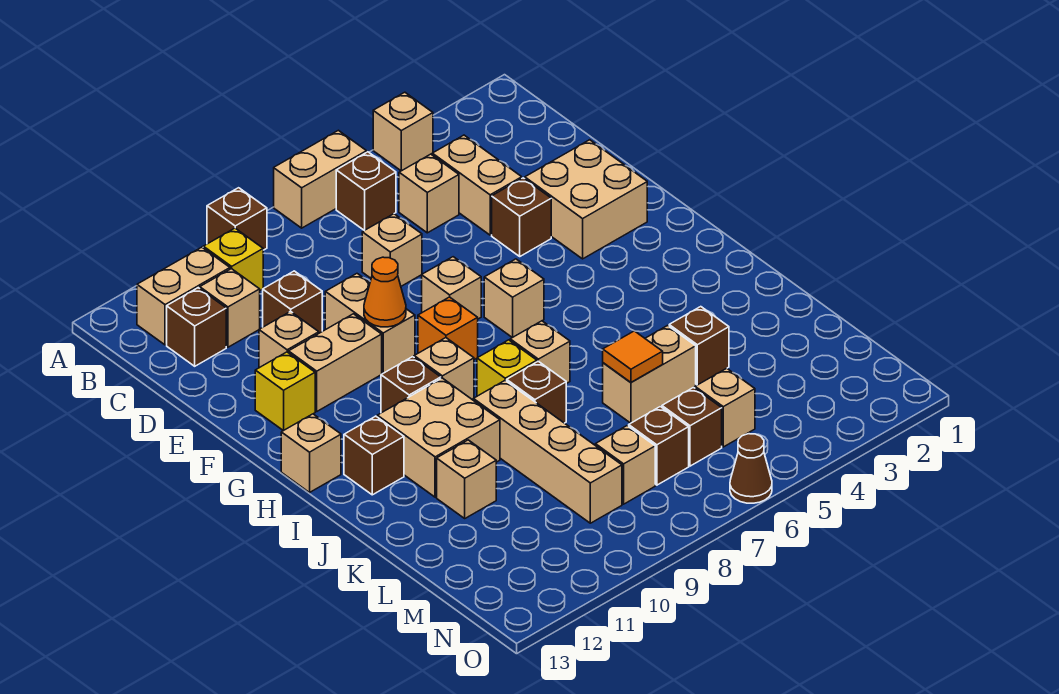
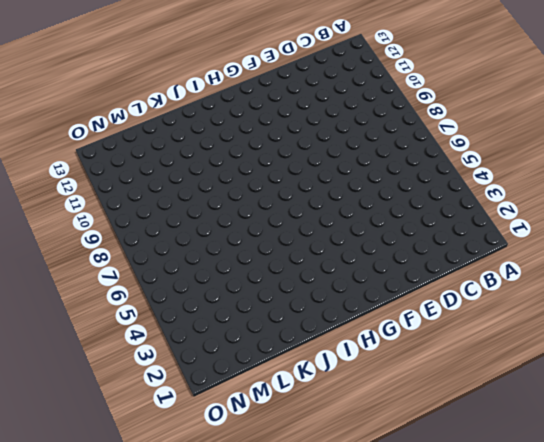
none -> tan brick A4 level 1
none -> tan brick A6:A7 level 1
none -> brown brick A9 level 1
none -> brown brick B6 level 1

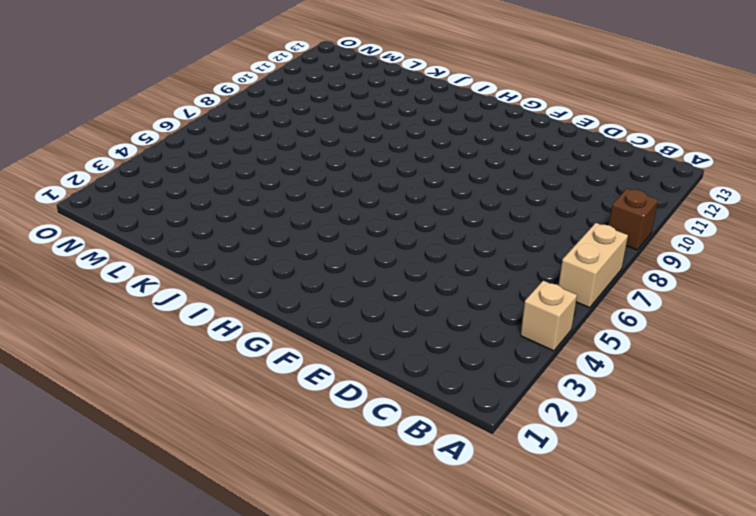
none -> brown brick B6 level 1
none -> yellow brick B10 level 1
none -> tan brick B11:B12 level 1
none -> tan brick C4:D4 level 1

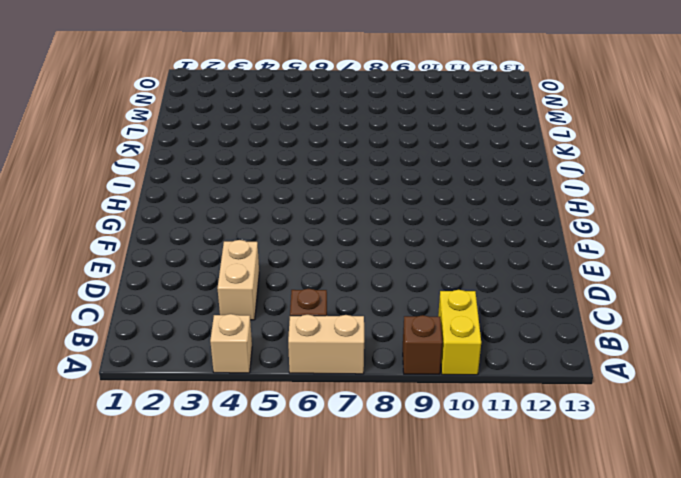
yellow brick A10:B10 level 1 -> yellow brick B10 level 1
none -> tan brick B11:B12 level 1
none -> tan brick C5 level 1
none -> tan brick C11 level 1
none -> brown brick C12 level 1

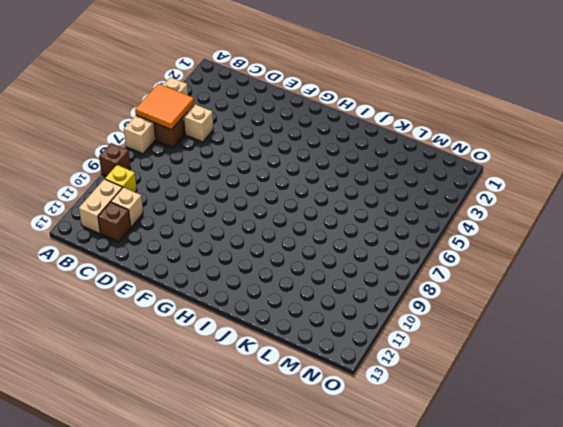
orange tile A5:B6 level 2 -> none
none -> tan brick C4:D4 level 1
none -> tan brick D7 level 1
none -> brown brick D10 level 1
none -> tan brick E2:F3 level 1

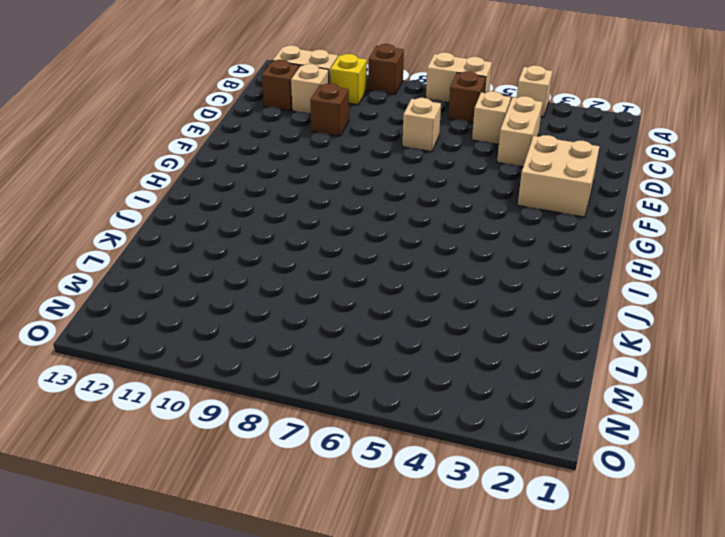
none -> brown brick E4 level 1
none -> tan brick E9:F9 level 1
none -> tan brick E11 level 1
none -> tan brick F7 level 1

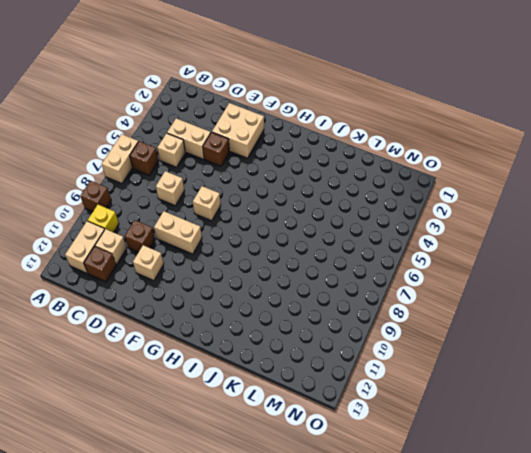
none -> tan brick A4 level 1
none -> tan brick F10:F11 level 1
none -> yellow brick F12 level 1
none -> tan brick G6 level 1

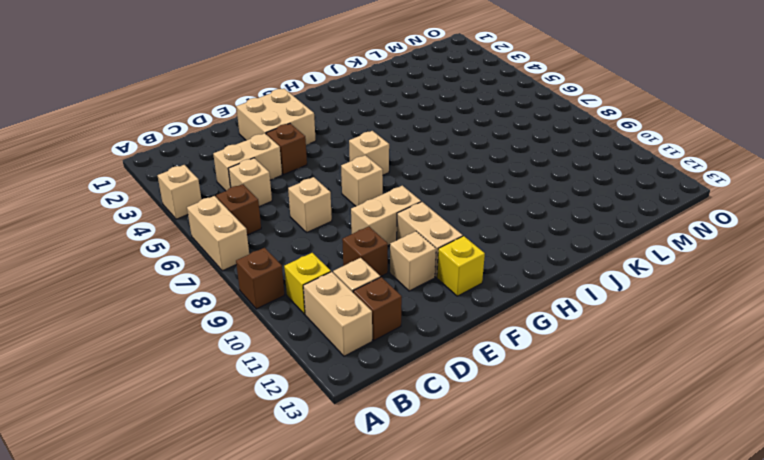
none -> orange brick G8 level 1
none -> tan brick H9 level 1
none -> brown brick H10 level 1
none -> tan brick H13 level 1

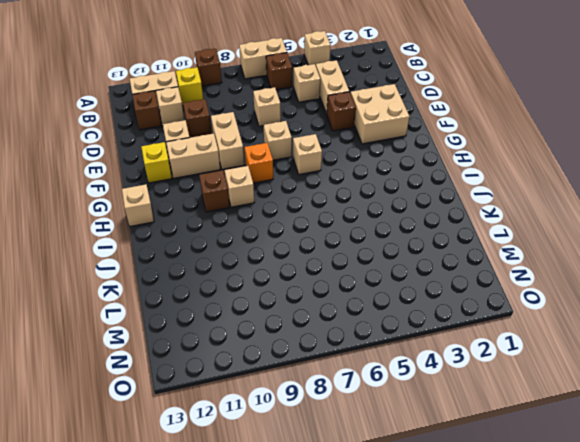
none -> tan brick I7 level 1
none -> yellow brick I8 level 1
none -> tan brick I10:J11 level 1
none -> brown brick I12 level 1

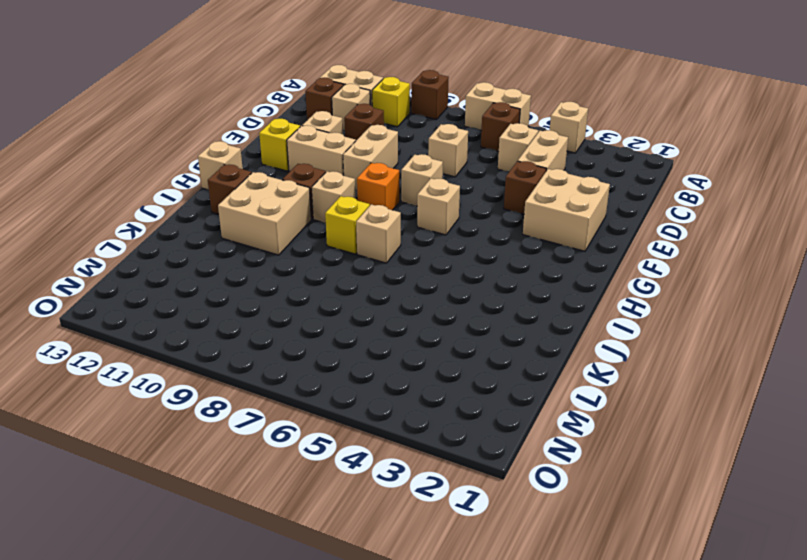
none -> brown brick J8 level 1
none -> tan brick J9:M9 level 1
none -> brown brick K4 level 1
none -> tan brick K5:K6 level 1

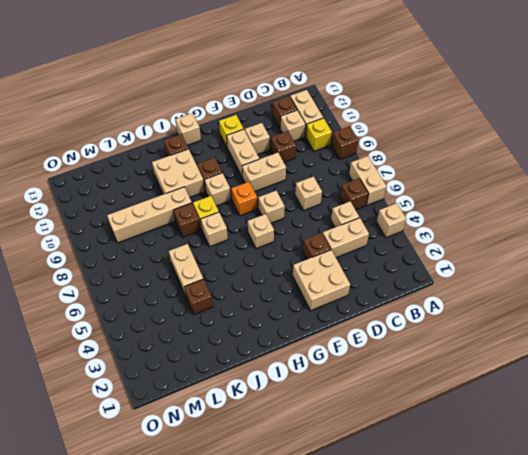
none -> tan brick K11 level 1
none -> tan brick M5 level 1
none -> brown brick M6 level 1
none -> brown brick M7 level 1

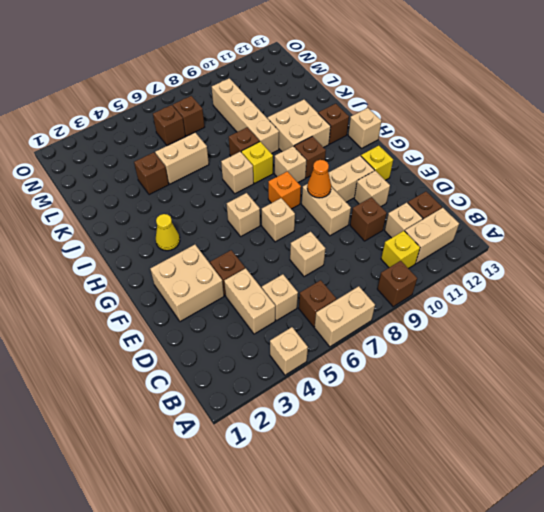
yellow cone H3 level 1 -> none
none -> tan brick K11 level 1
none -> tan brick M5 level 1
none -> tan brick M8 level 1
none -> brown cone O6 level 1

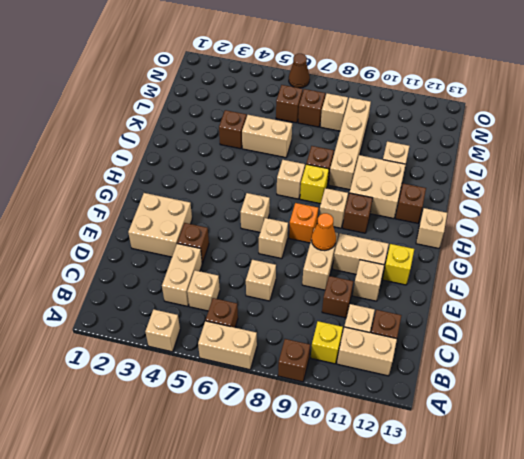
none -> tan brick M5 level 1
none -> orange tile K6 level 2

